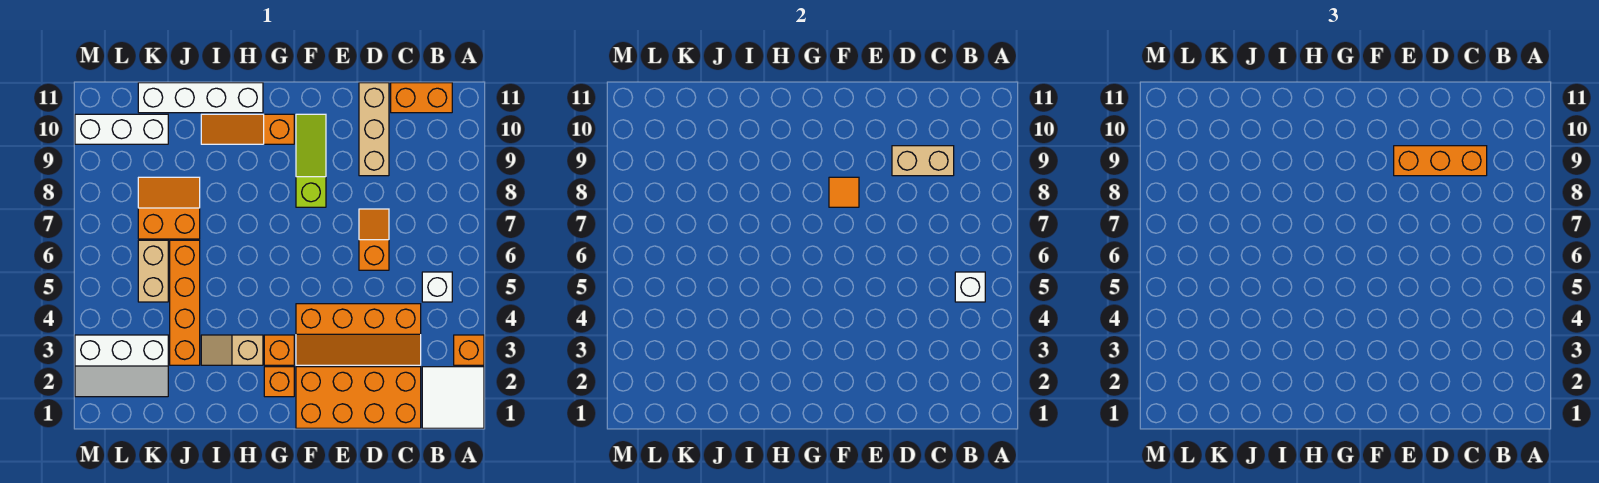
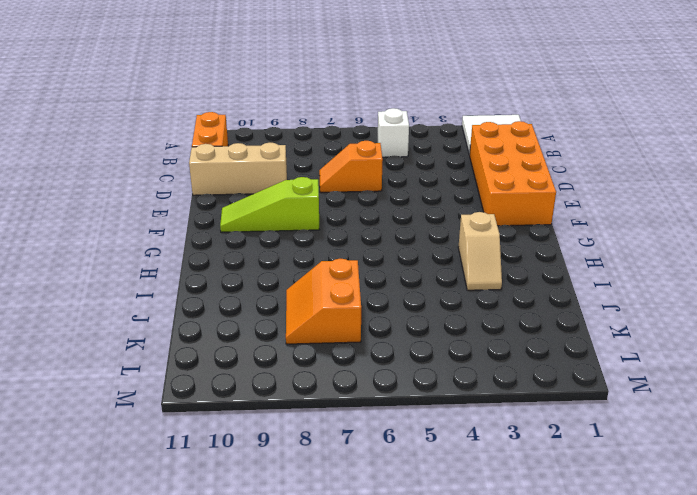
none -> orange brick A3 level 1
none -> orange slope C3:F4 level 1 top 4
none -> orange brick G2 level 1

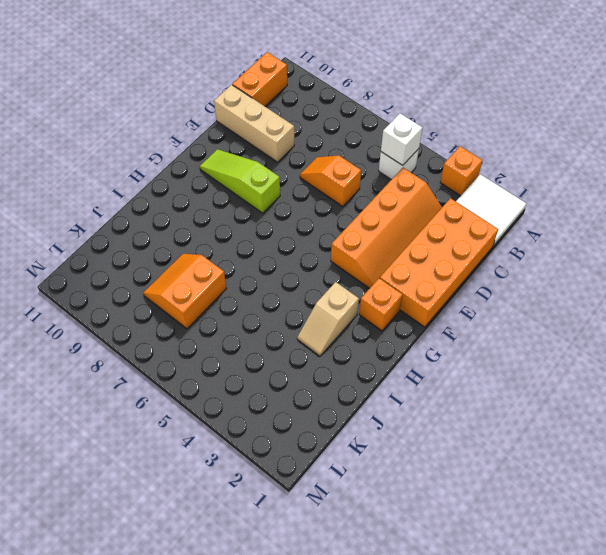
none -> orange brick G3 level 1
none -> orange slope G10:I10 level 1 top G
none -> white brick H11:K11 level 1

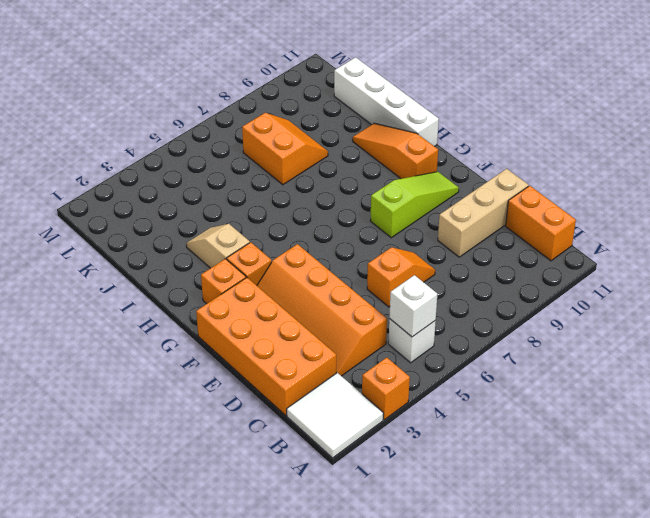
none -> orange brick J3:J6 level 1
none -> white slope K2:M3 level 1 top 3
none -> tan brick K5:K6 level 1

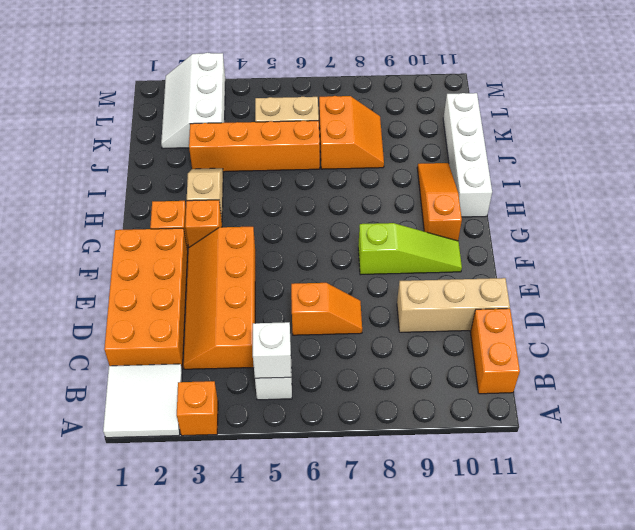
none -> white brick K10:M10 level 1
none -> tan brick C9:D9 level 2
none -> orange tile F8 level 2

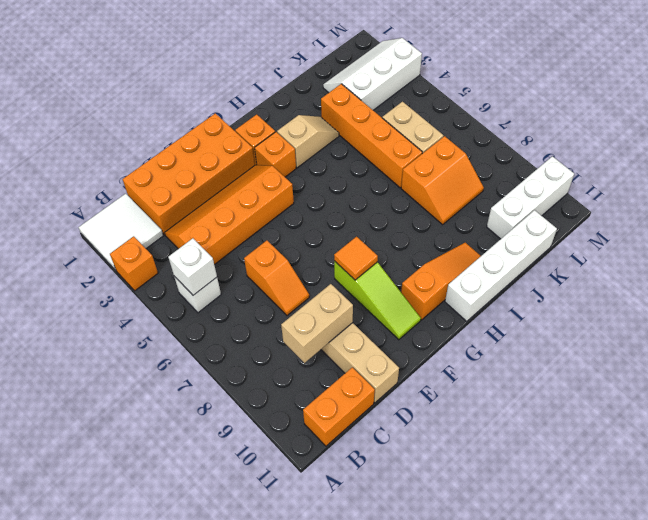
none -> orange brick C9:E9 level 3

